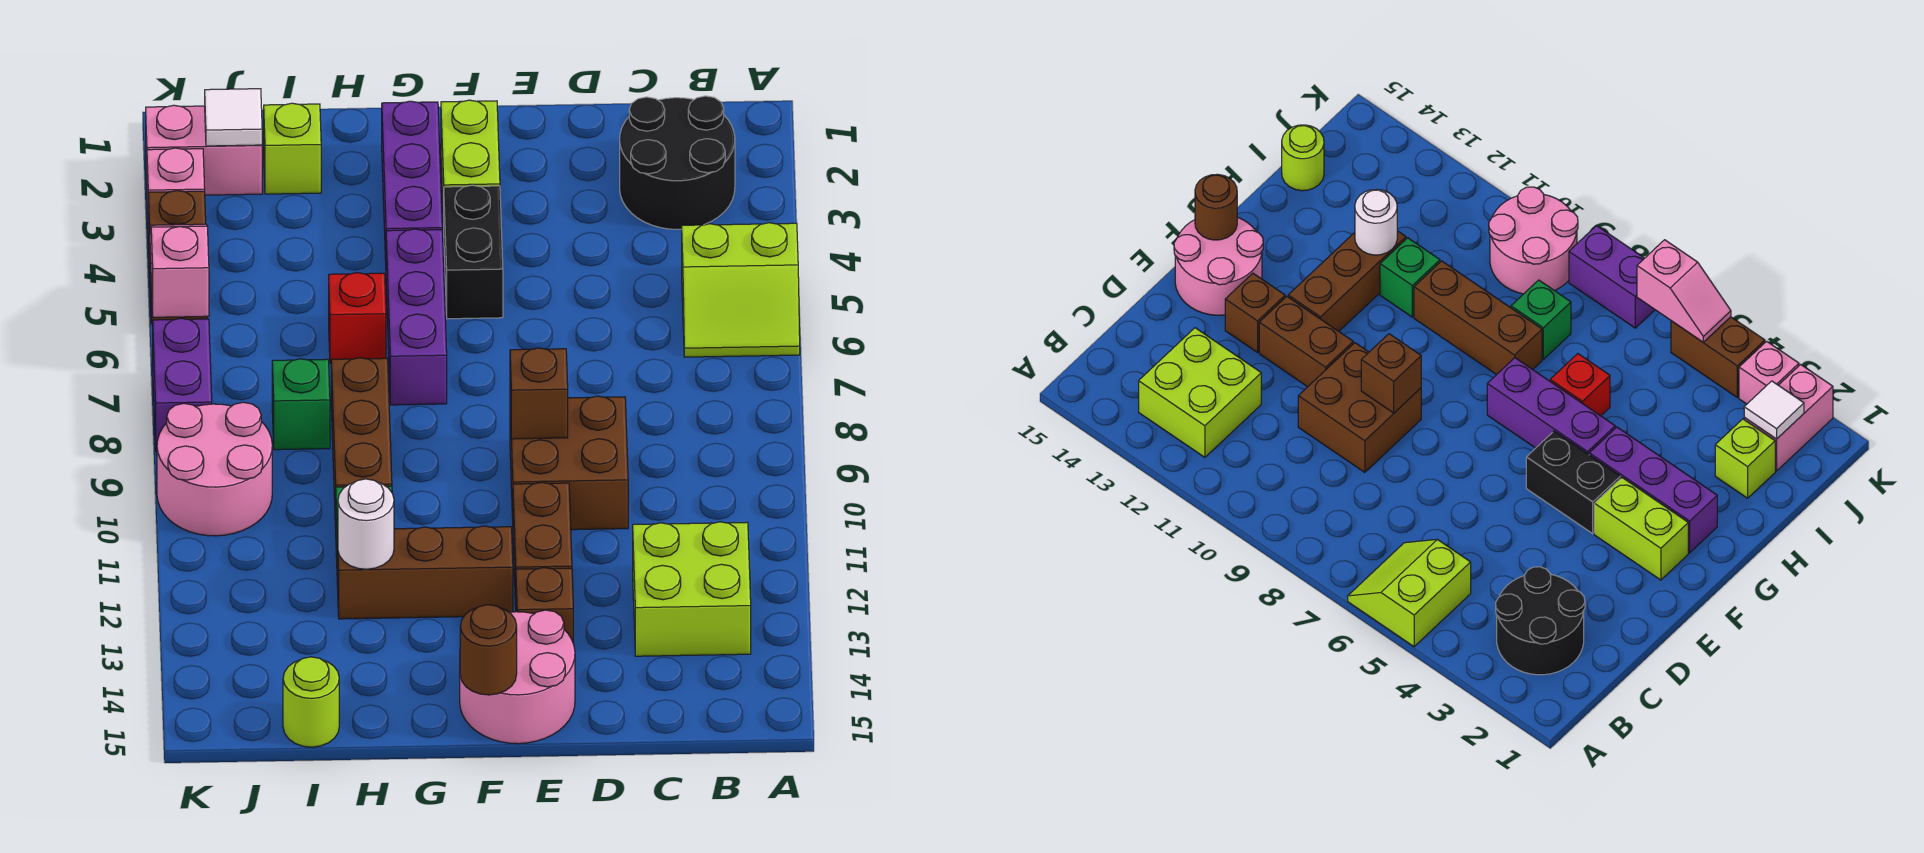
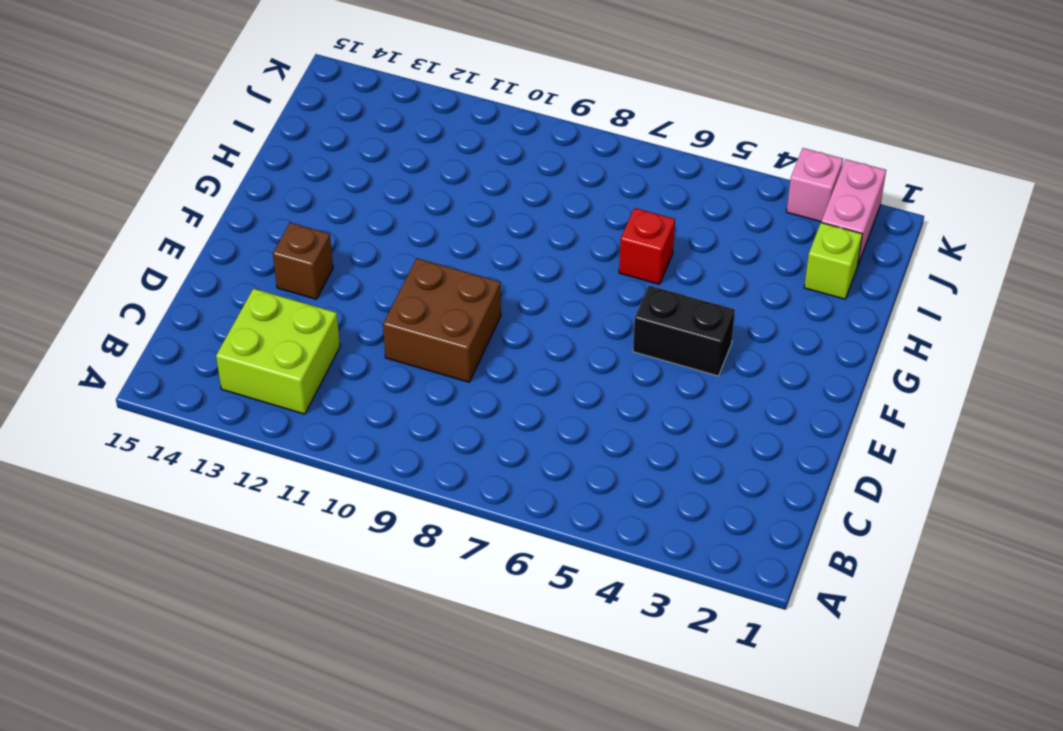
none -> lime slope A5:B6 level 1 top 5
none -> black round brick B2:C3 level 1
none -> brown brick E11:E12 level 1

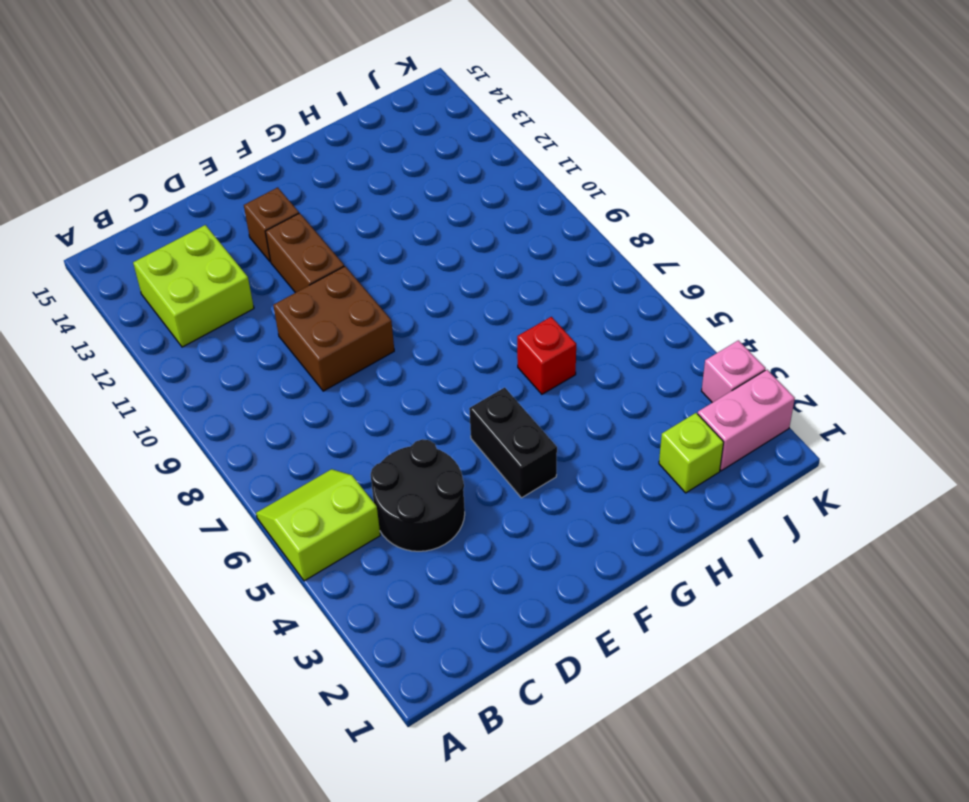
black round brick C4:D5 level 1 -> black round brick B2:C3 level 1
none -> pink round brick E14:F15 level 1
none -> lime brick F2:F3 level 1
none -> brown brick F12:H12 level 1

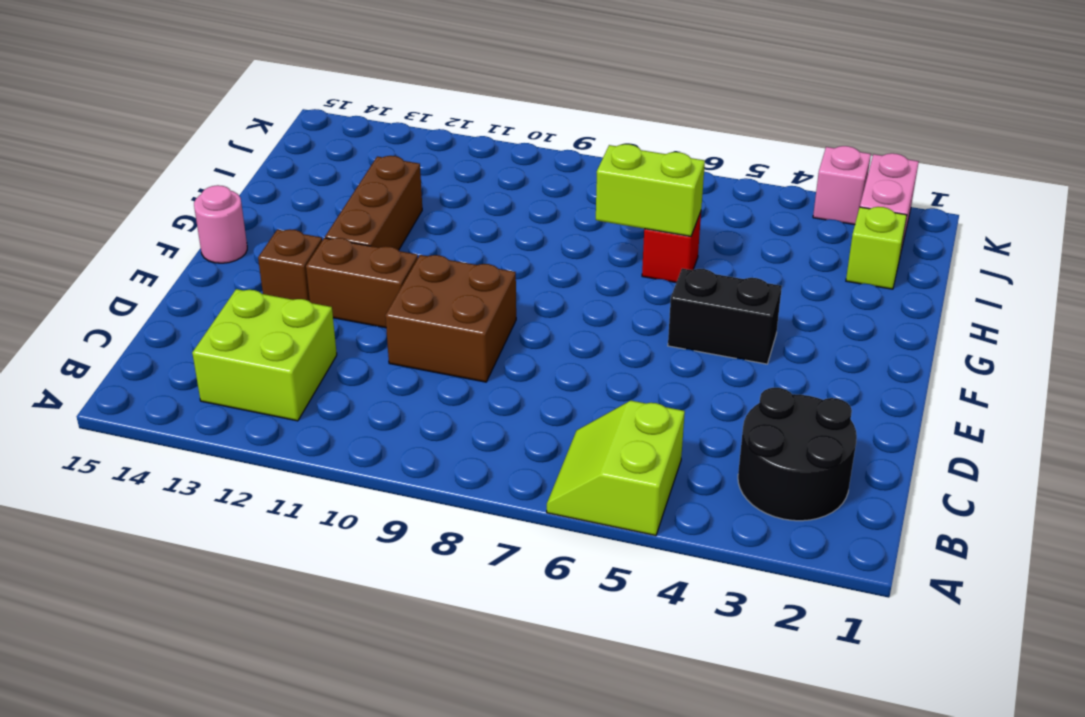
pink round brick F15 level 1 -> pink round brick E14:F15 level 1
lime brick H6:H7 level 2 -> lime brick F2:F3 level 1
none -> purple brick G2:G4 level 1
none -> purple brick G5:G7 level 1
none -> brown brick H8:H10 level 1

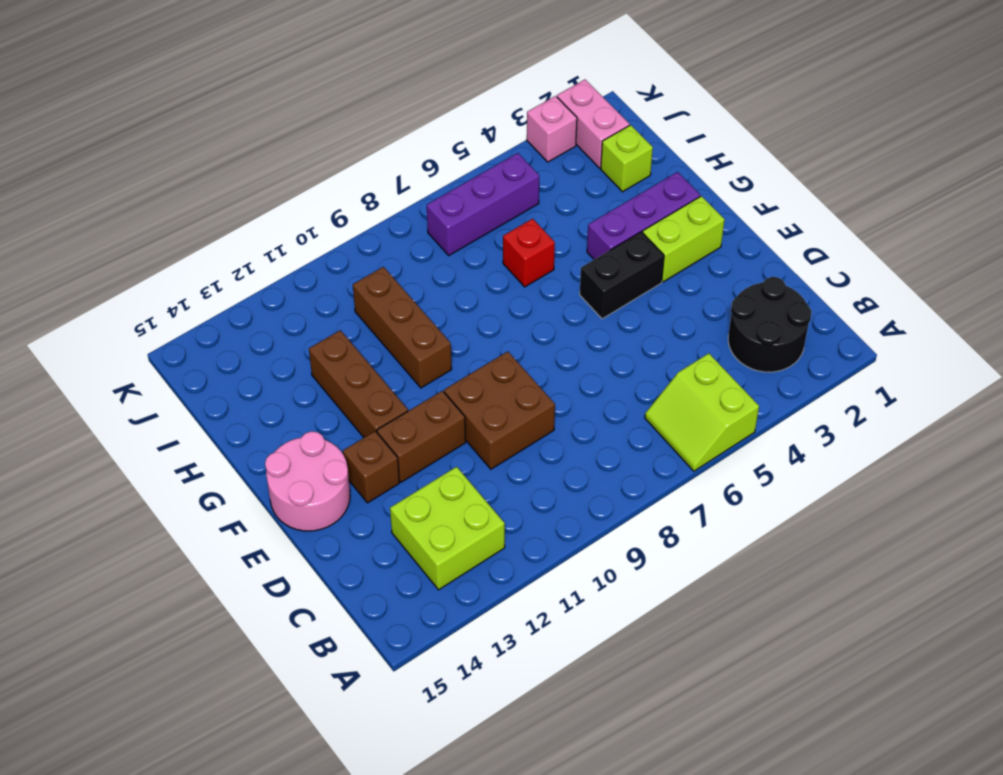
brown brick G10:I10 level 1 -> brown brick H8:H10 level 1
purple brick J5:J7 level 1 -> purple brick G5:G7 level 1
none -> green brick H11 level 1
none -> green brick I8 level 1
none -> lime round brick I15 level 1

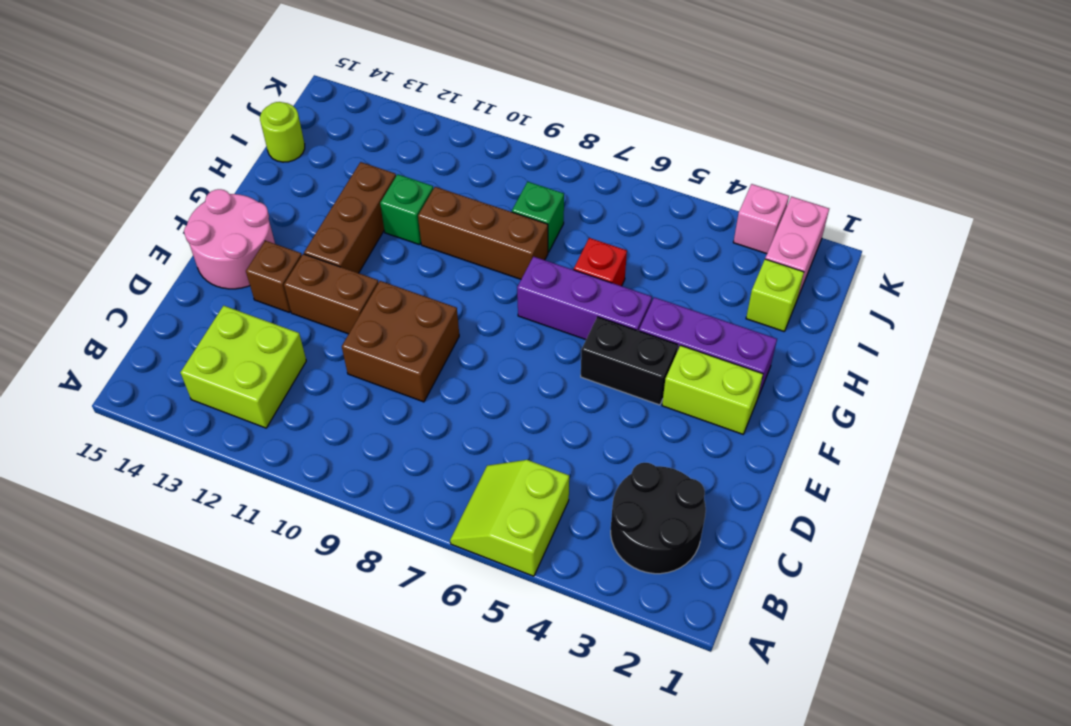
none -> pink round brick J9:K10 level 1
none -> brown brick K4:K5 level 1
none -> purple brick K7:K8 level 1

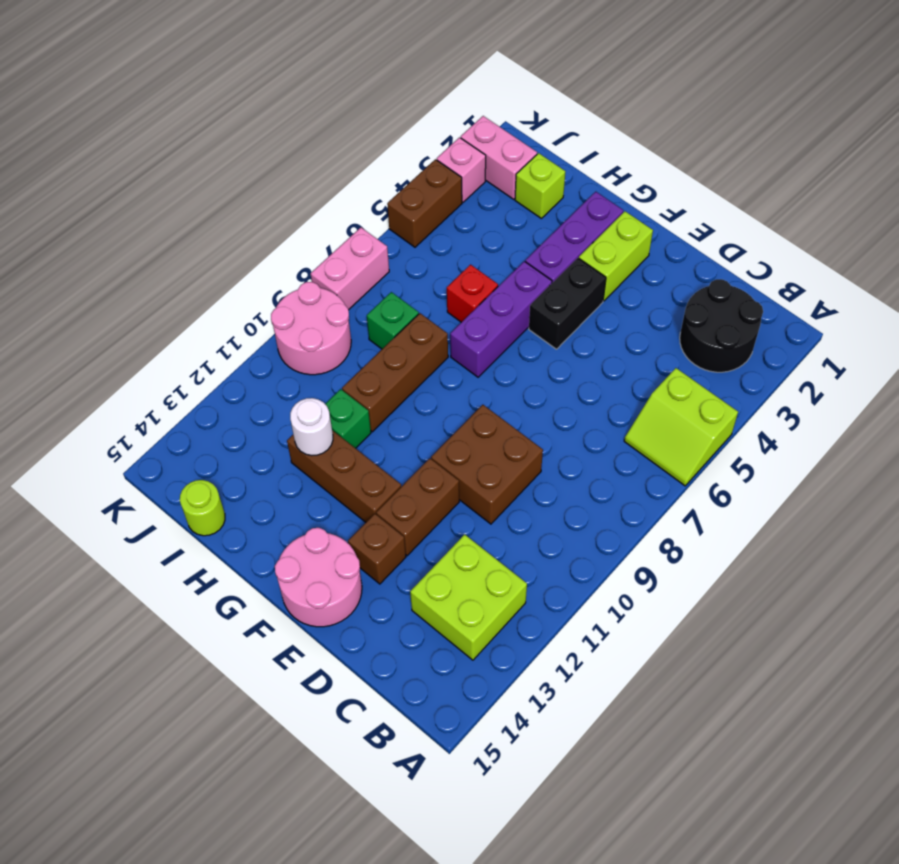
pink brick K7:K8 level 1 -> purple brick K7:K8 level 1
none -> brown brick E9 level 2
none -> brown round brick F15 level 2
none -> white tile J2 level 2

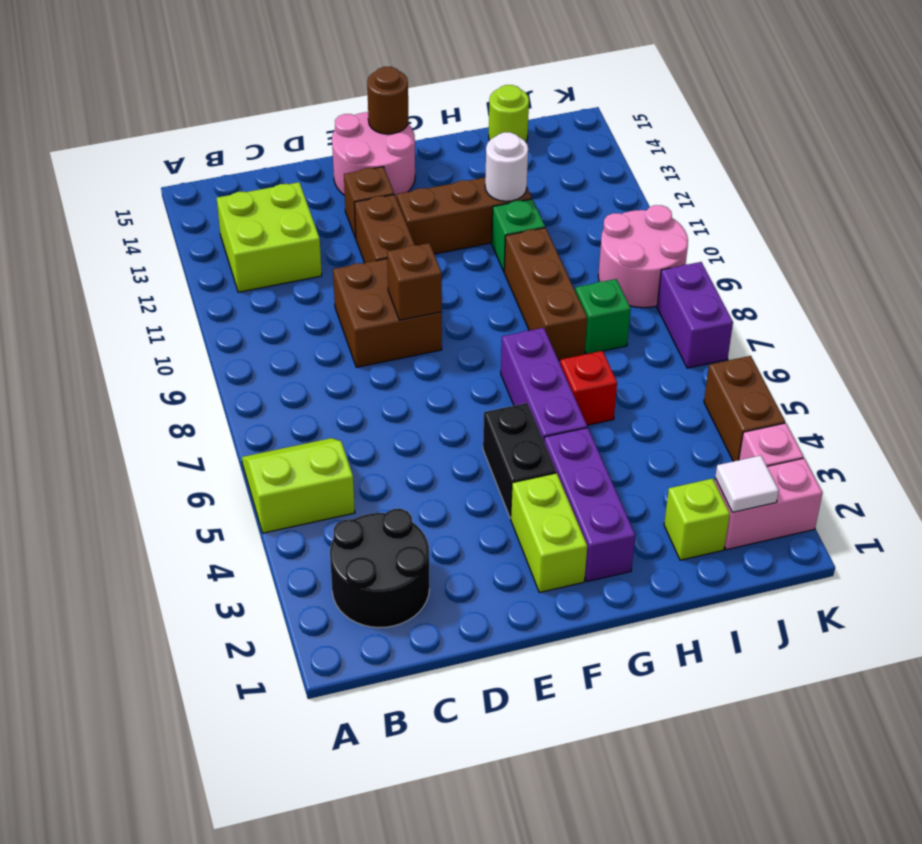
none -> pink slope K5:K6 level 2 top 6

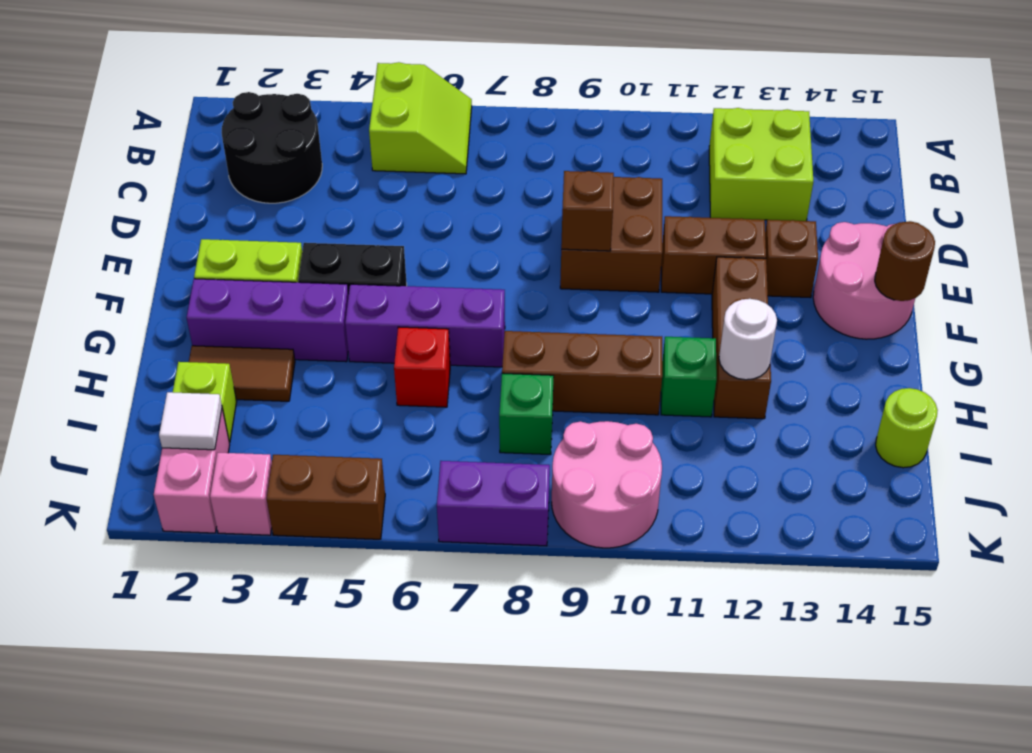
brown tile H2:H3 level 1 -> none
none -> pink slope K5:K6 level 2 top 6

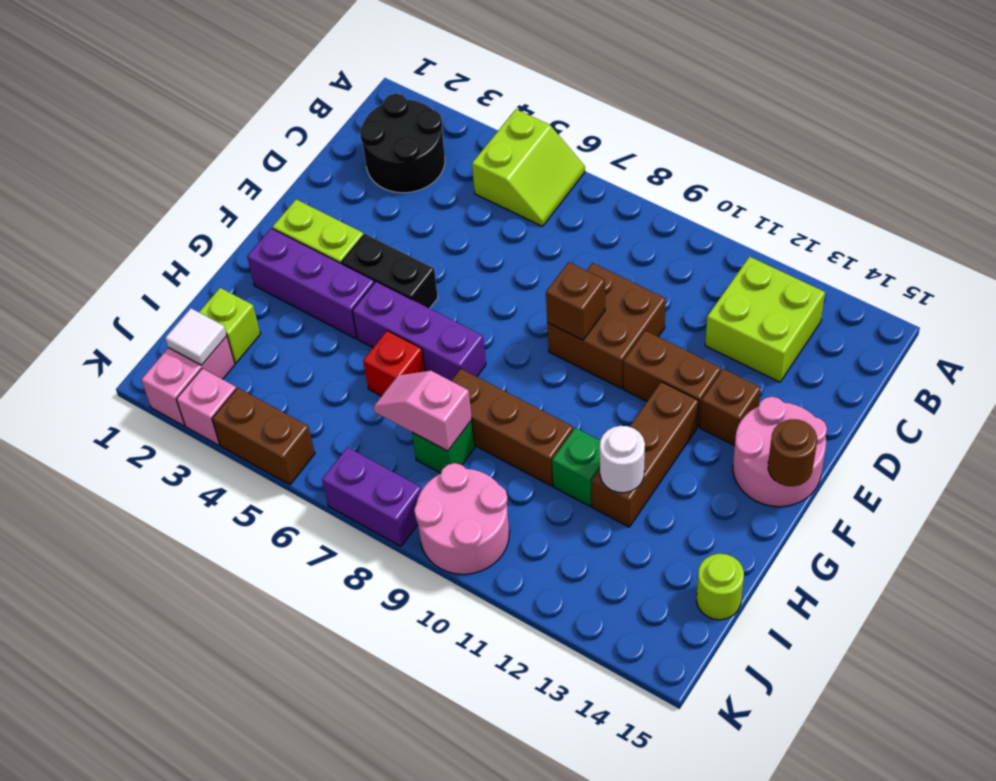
pink slope I7:I8 level 2 top 8 -> pink slope K5:K6 level 2 top 6

